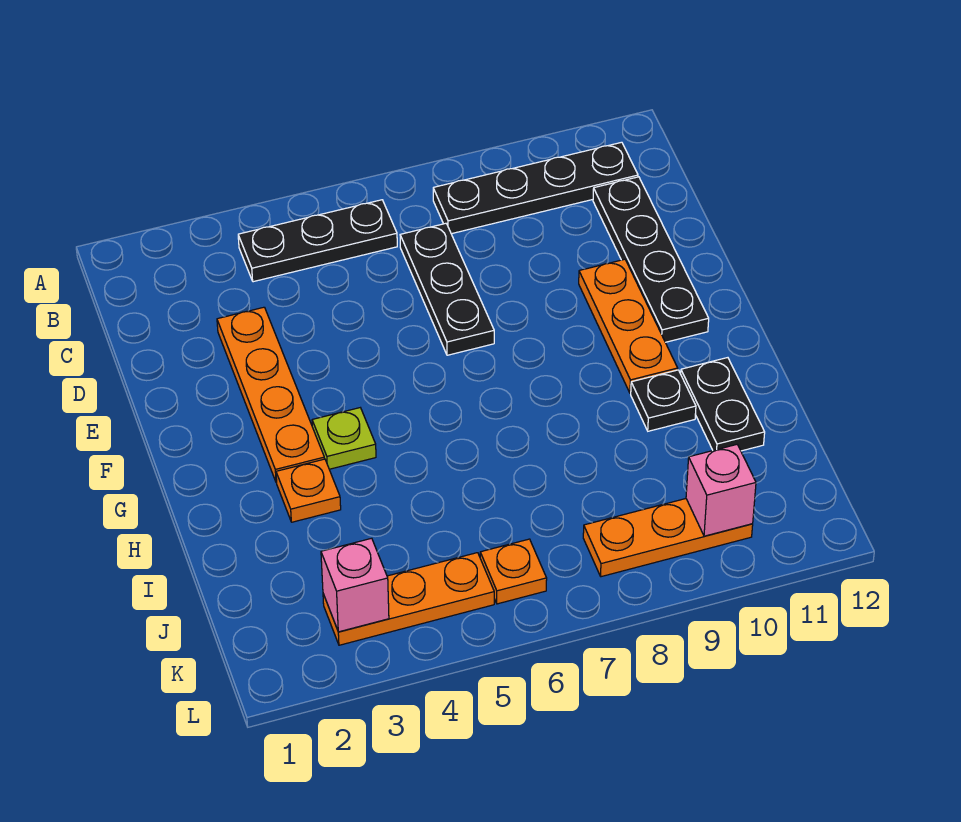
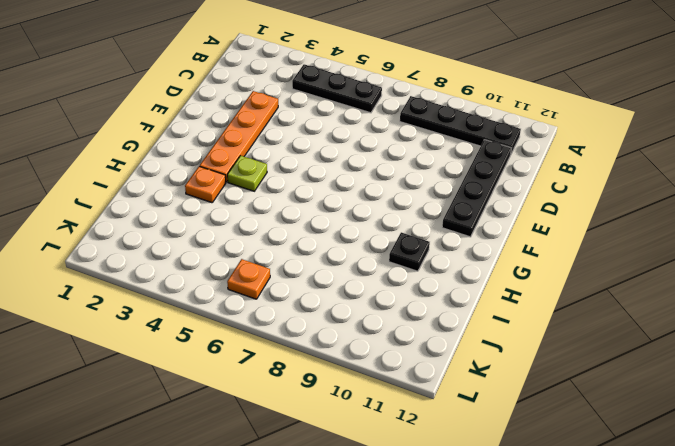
none -> black plate C7:E7 level 1
none -> orange plate E10:G10 level 1
none -> black plate H11:I11 level 1

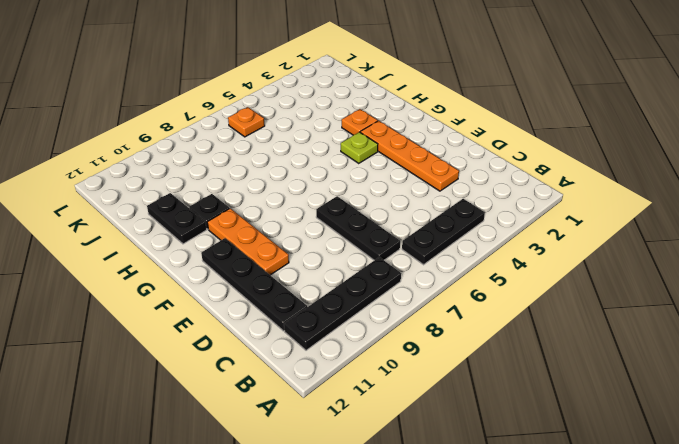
none -> orange plate K3:K5 level 1
none -> orange plate K8:K10 level 1
none -> pink brick K3 level 2

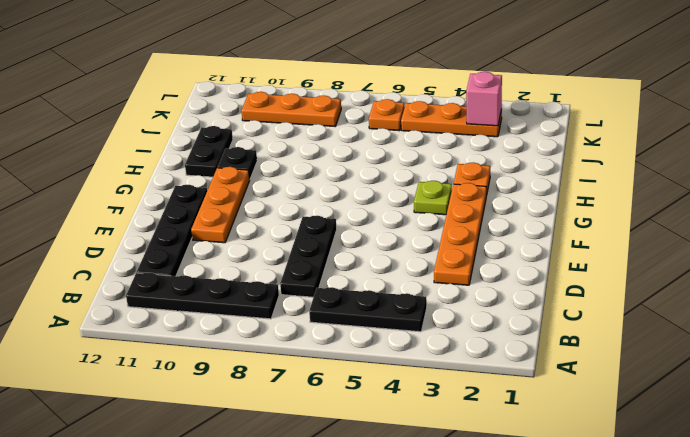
none -> pink brick K10 level 2

